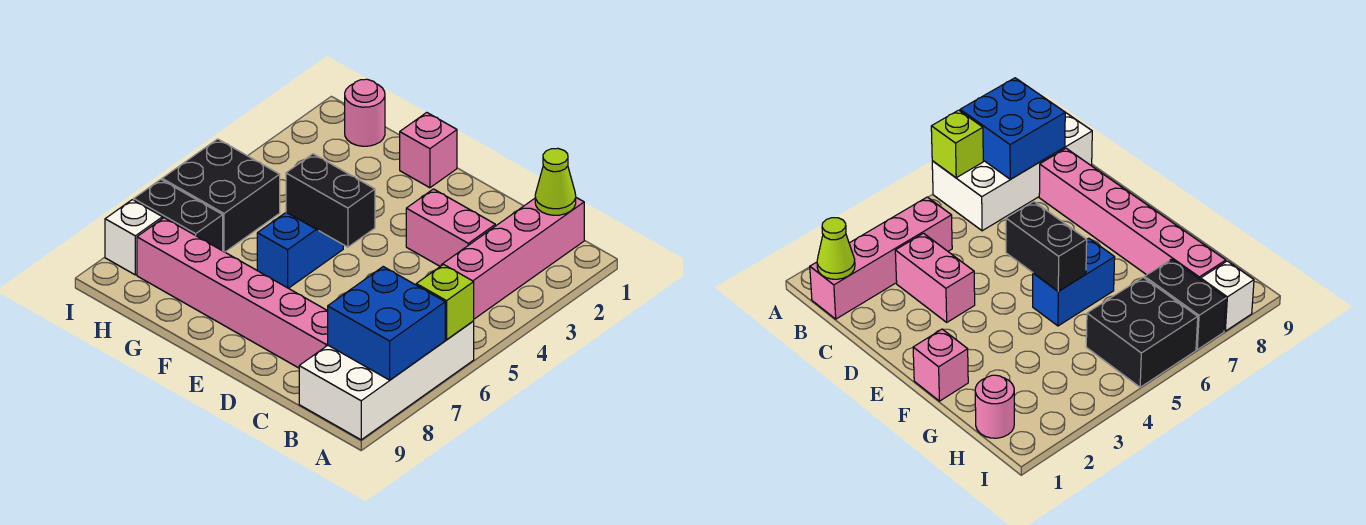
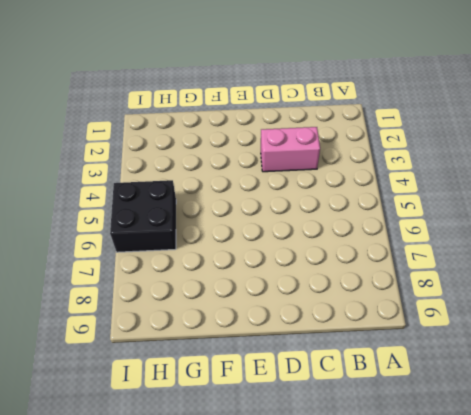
none -> white brick A6:B9 level 1
none -> pink brick B1:B4 level 1
none -> pink brick C8:H8 level 1

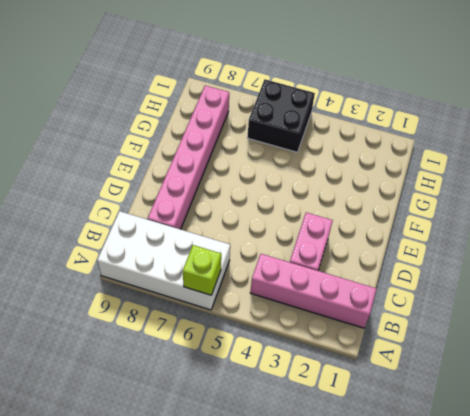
none -> pink brick F1 level 1
none -> blue brick F5:F6 level 1
none -> pink round brick H1 level 1

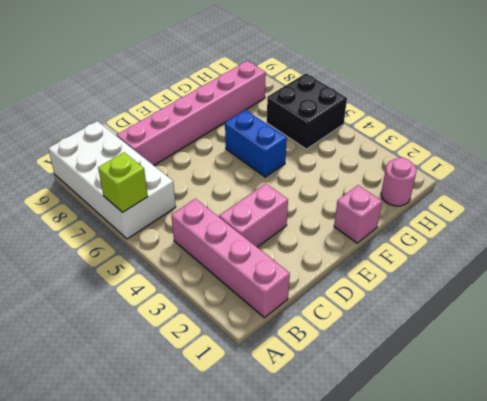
none -> black brick H7:I7 level 1
none -> white brick I8 level 1
none -> blue brick A7:B8 level 2

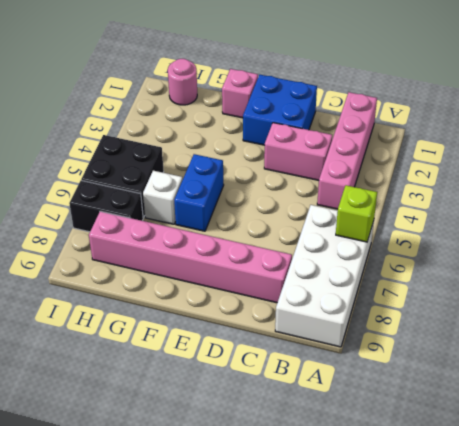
blue brick D1:E2 level 1 -> blue brick A7:B8 level 2
white brick G6 level 1 -> white brick I8 level 1
none -> lime cone B1 level 2
none -> black brick E5:F5 level 2

